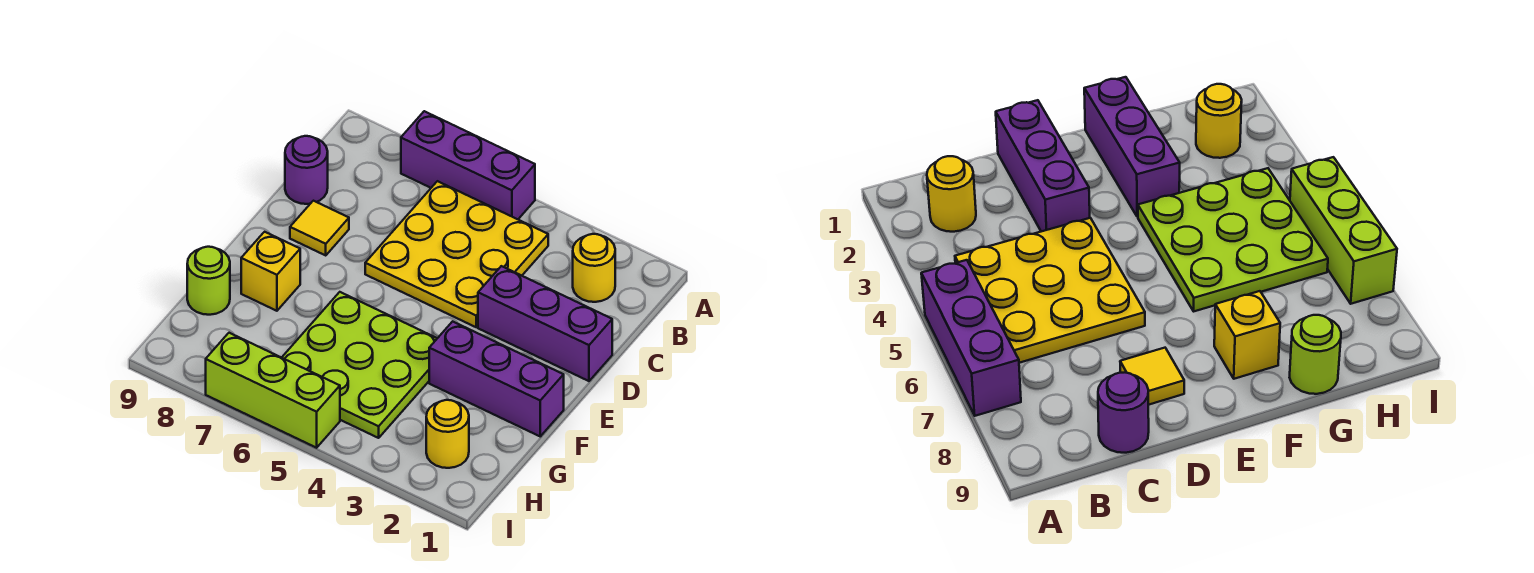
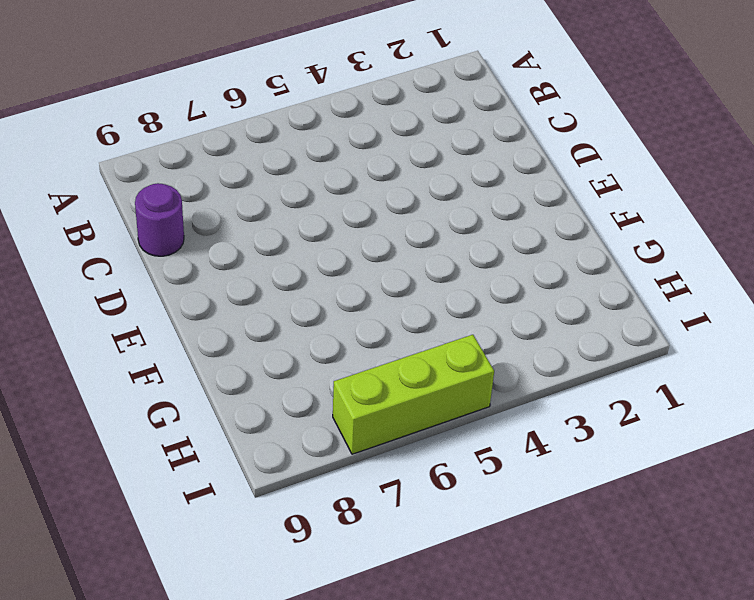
none -> purple brick A5:A7 level 1
none -> yellow round brick B2 level 1
none -> yellow plate B4:D6 level 1

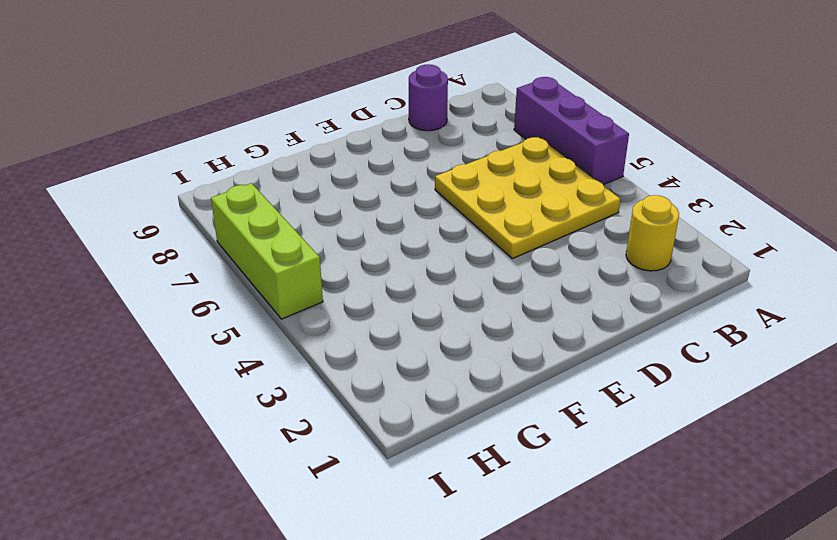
none -> purple brick D1:D3 level 1
none -> yellow tile D8 level 1
none -> purple brick F1:F3 level 1

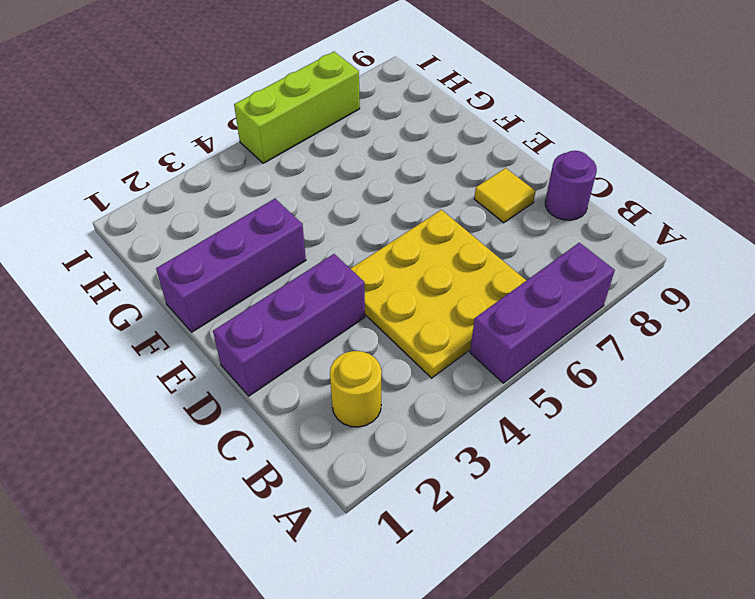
none -> lime plate F4:H6 level 1
none -> yellow brick F8 level 1
none -> lime round brick G9 level 1

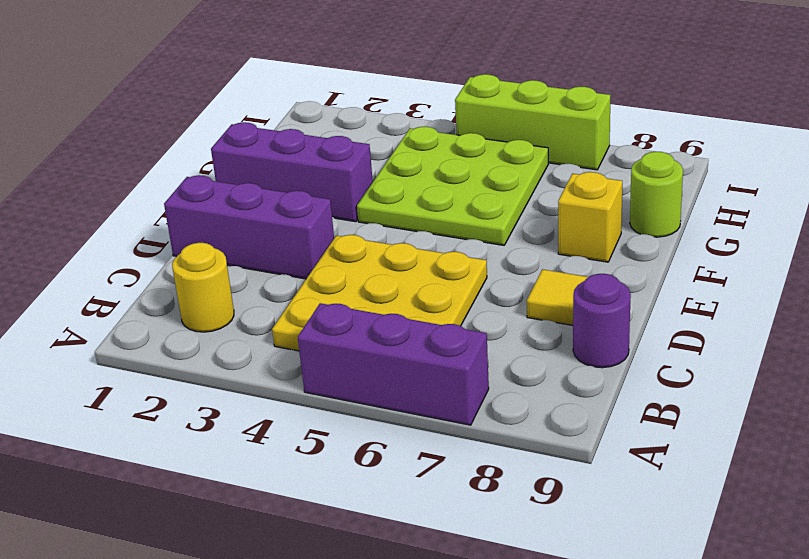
none -> yellow round brick H2 level 1

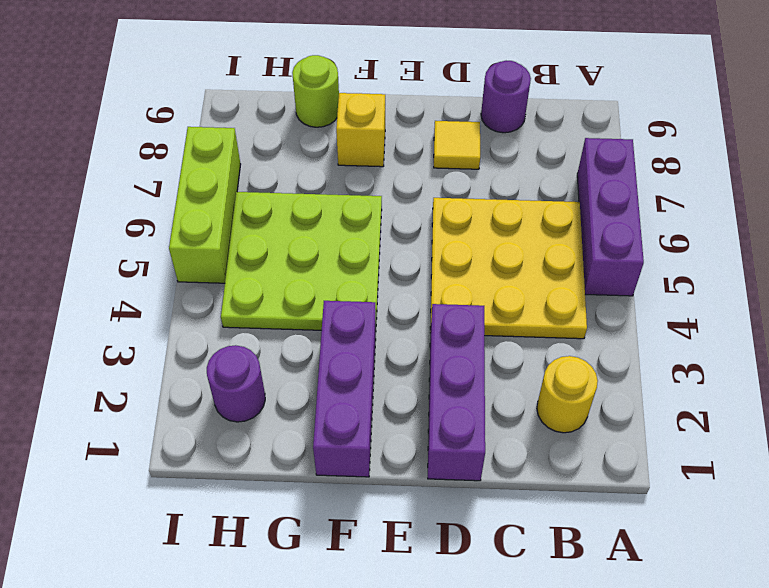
purple round brick H2 level 1 -> yellow round brick H2 level 1

